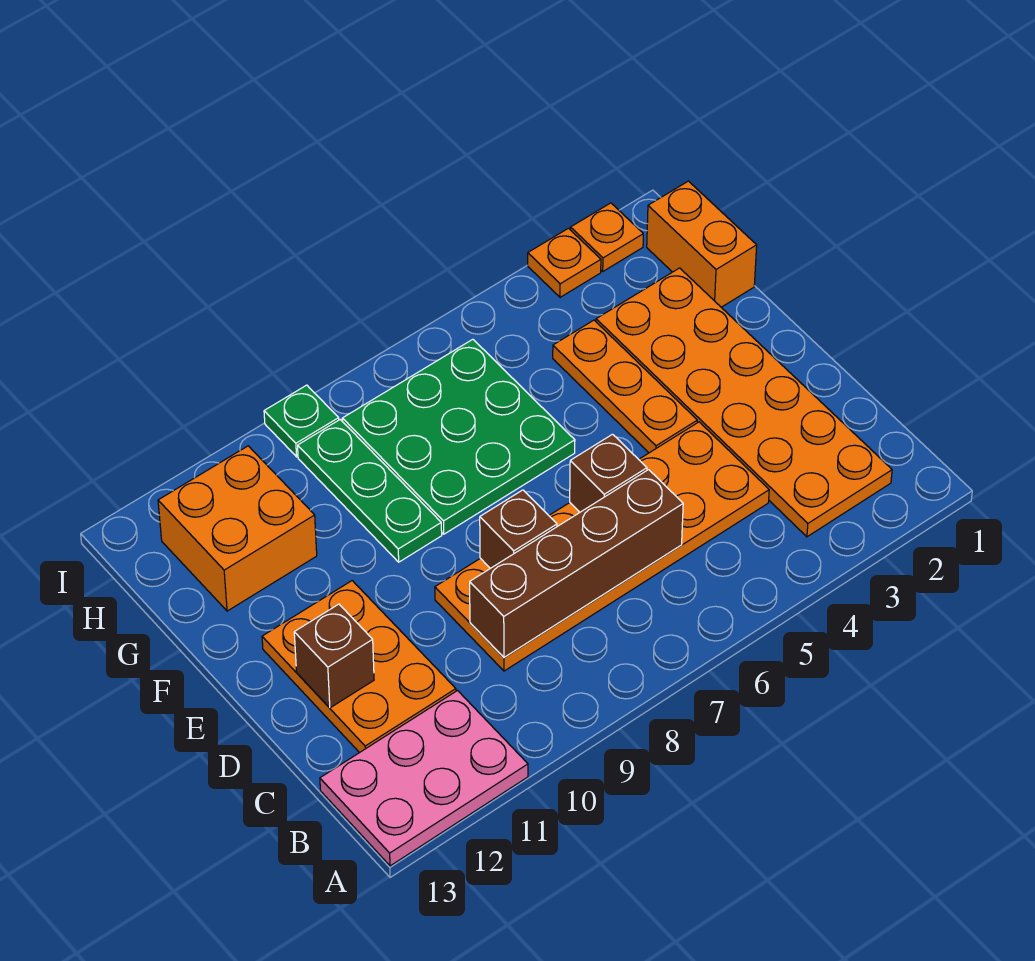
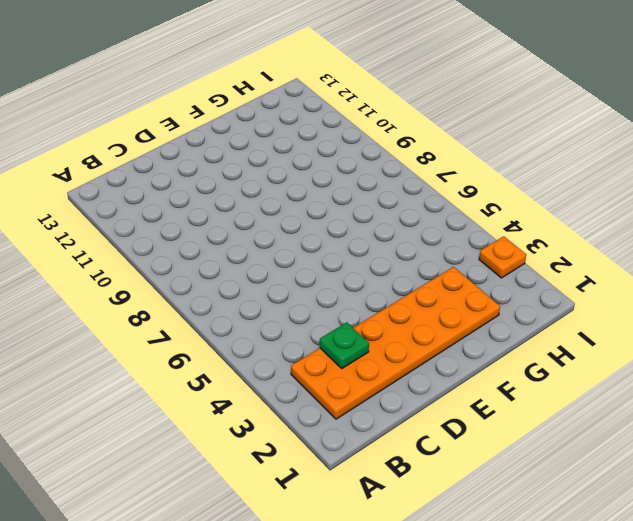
green plate C3 level 2 -> green plate I9 level 1
none -> pink plate A11:B13 level 1
none -> orange plate C4:D9 level 1
none -> orange plate C11:E12 level 1

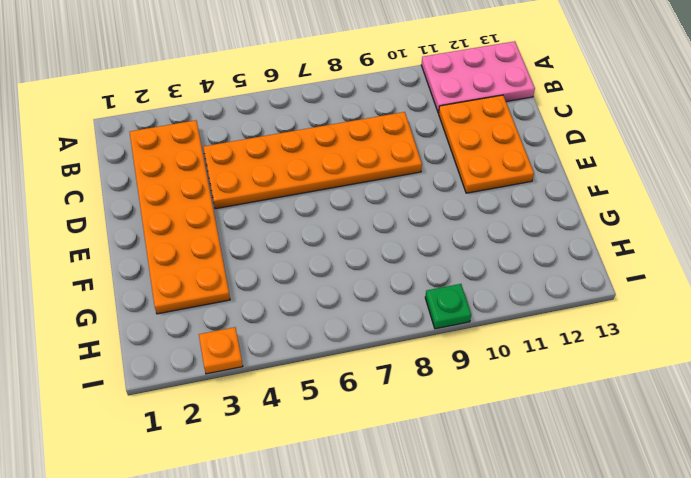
none -> orange plate E4:G4 level 1
none -> green plate F6:H8 level 1
none -> green plate F9:H9 level 1

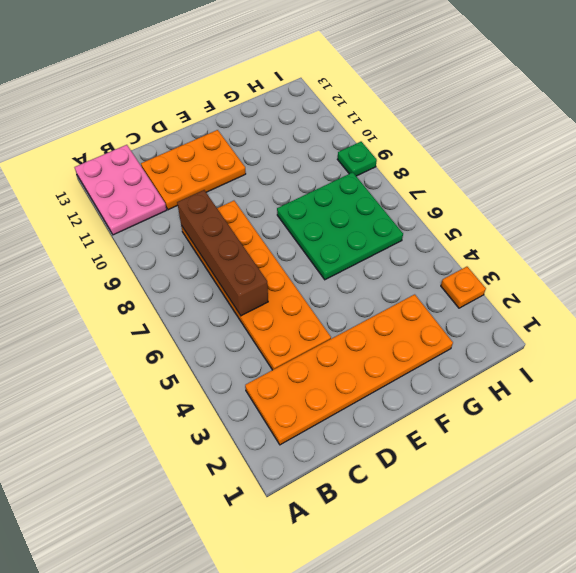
none -> orange plate E4:G4 level 1
none -> green plate F9:H9 level 1
none -> orange brick G1:H1 level 1

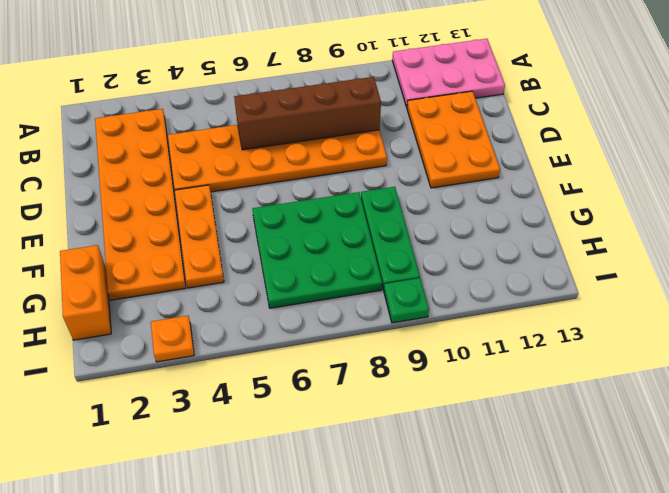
none -> orange brick G11:H12 level 1
none -> orange plate I2 level 1
none -> brown brick D6 level 2

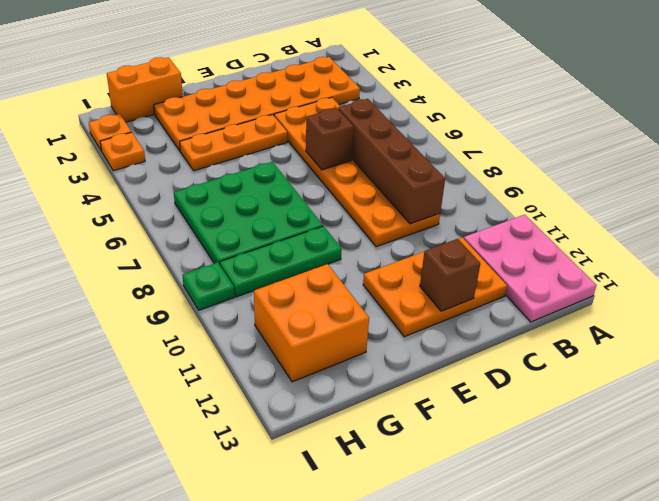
none -> brown brick D8 level 2

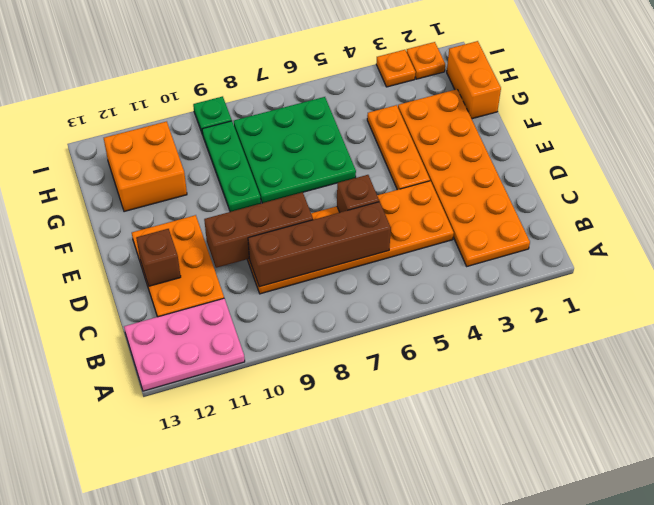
brown brick D8:D10 level 2 -> brown brick D8 level 2

